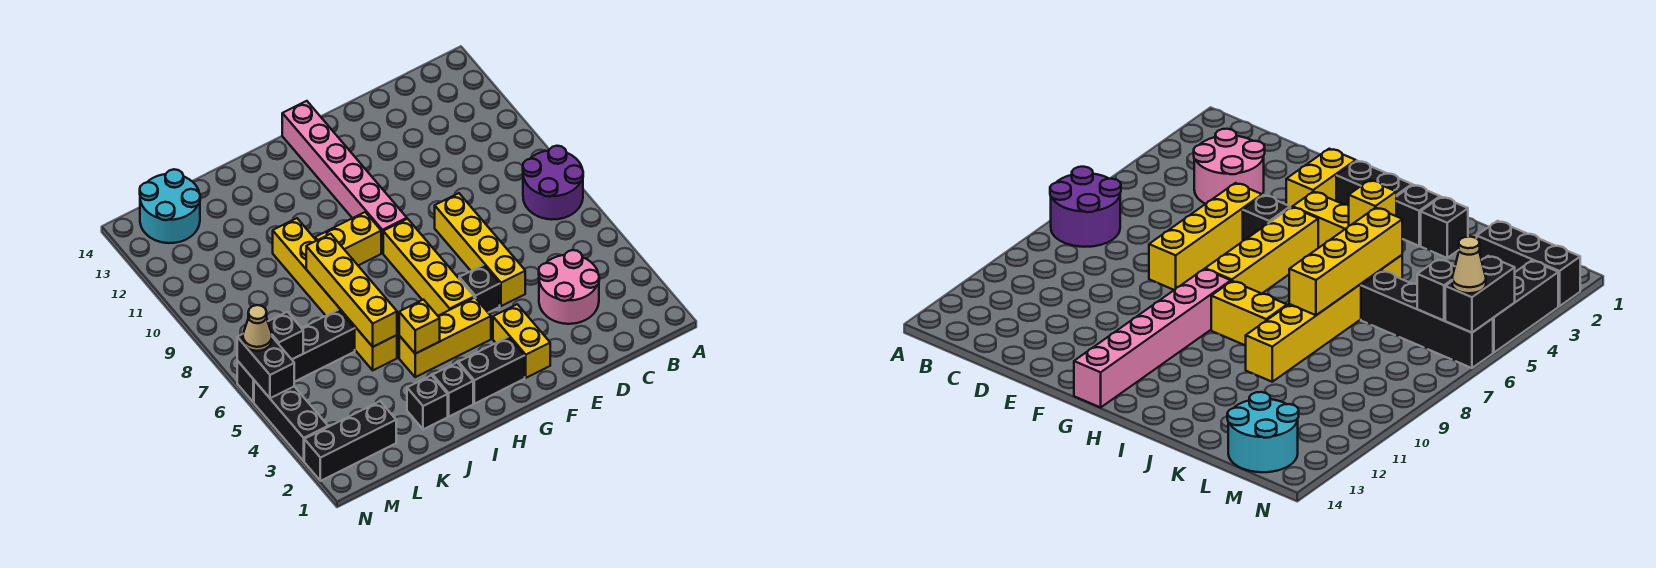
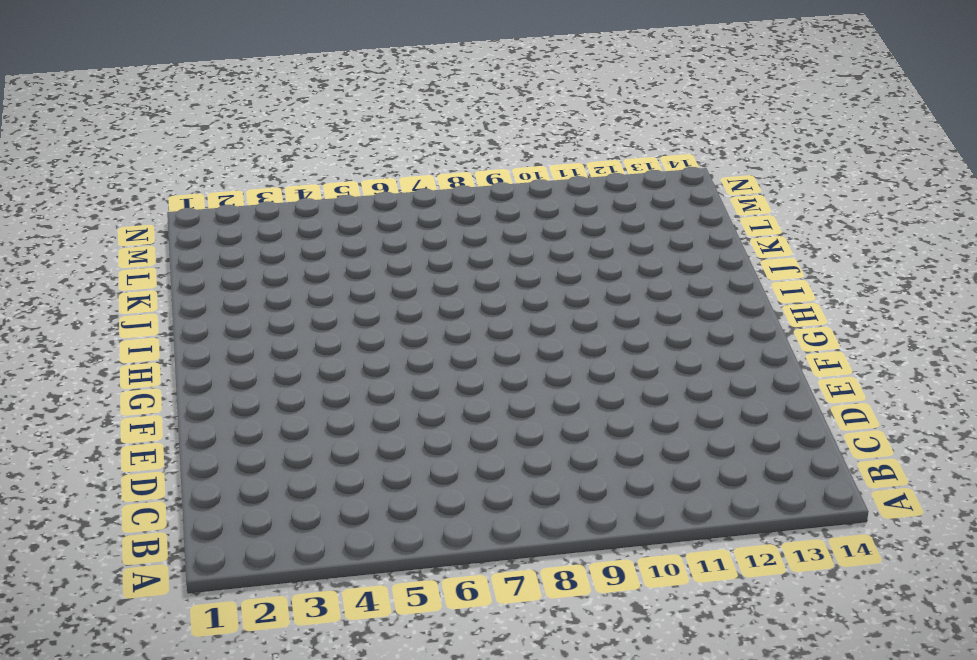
none -> purple round brick A7:B8 level 1
none -> pink round brick C3:D4 level 1
none -> yellow brick E5:E8 level 1

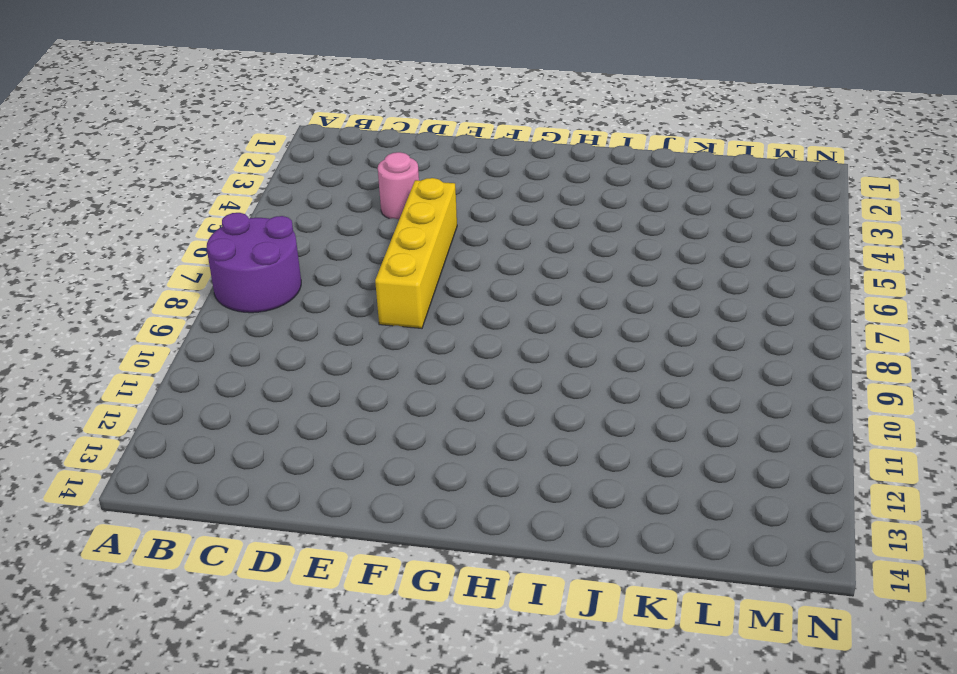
pink round brick D4 level 1 -> pink round brick C3:D4 level 1
none -> yellow brick F2:F3 level 1
none -> black brick F5 level 1
none -> black brick G2:H2 level 1

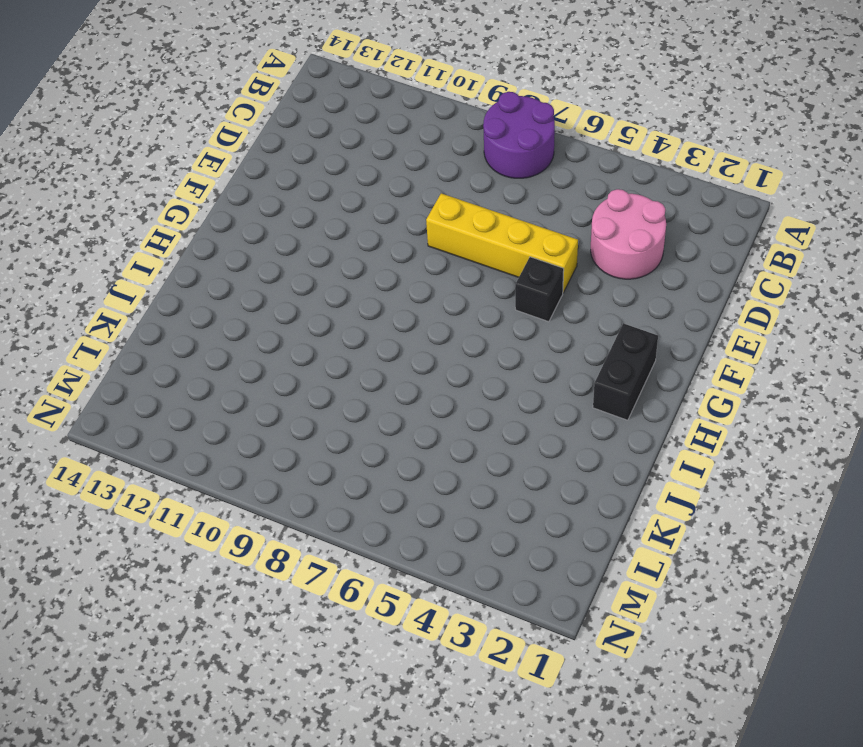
none -> yellow brick F2:F3 level 1
none -> yellow brick G4:I4 level 1
none -> yellow brick G5:G8 level 1

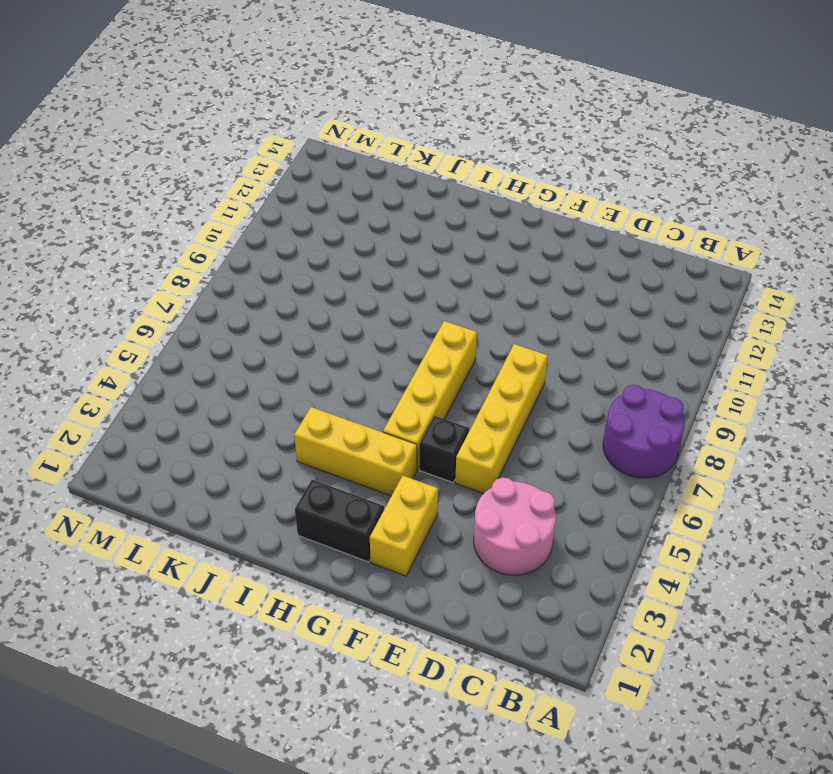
none -> pink brick G9:G14 level 1
none -> yellow brick H9:I9 level 1
none -> black brick I2 level 1

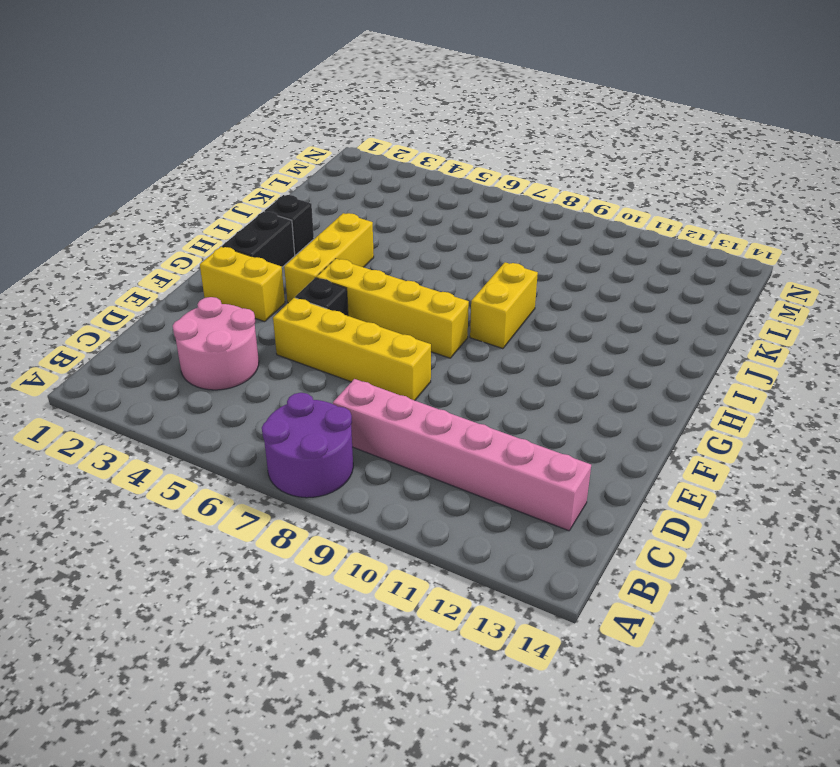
pink brick C8:C13 level 1 -> pink brick G9:G14 level 1
none -> black brick J2 level 1
none -> yellow brick J5:J10 level 1
none -> black brick K6:N6 level 1

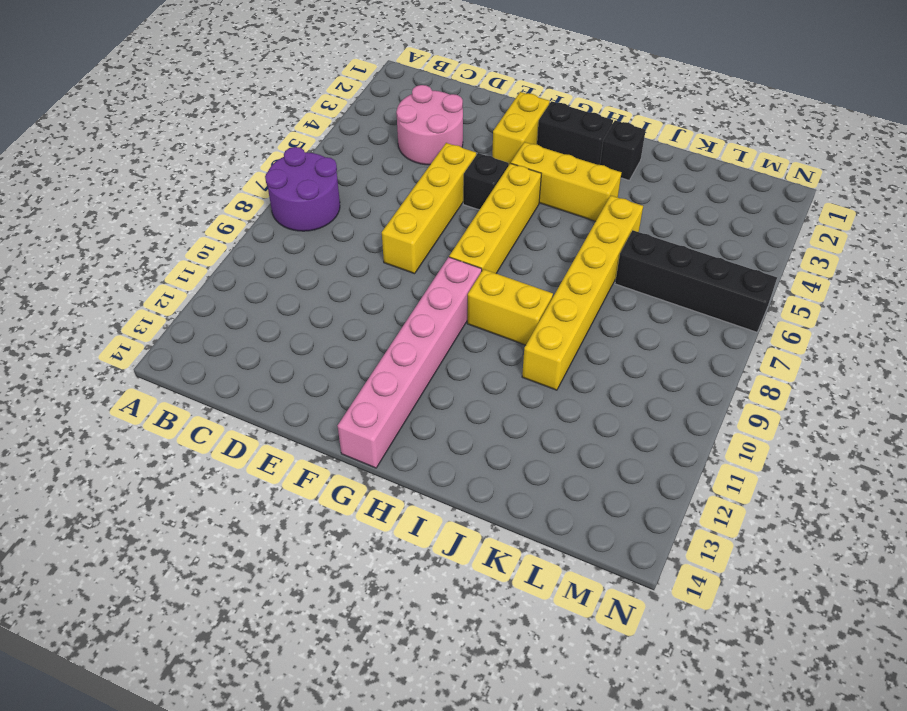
none -> black brick J2 level 1
none -> black brick L2:N2 level 1
none -> cyan round brick L13:M14 level 1

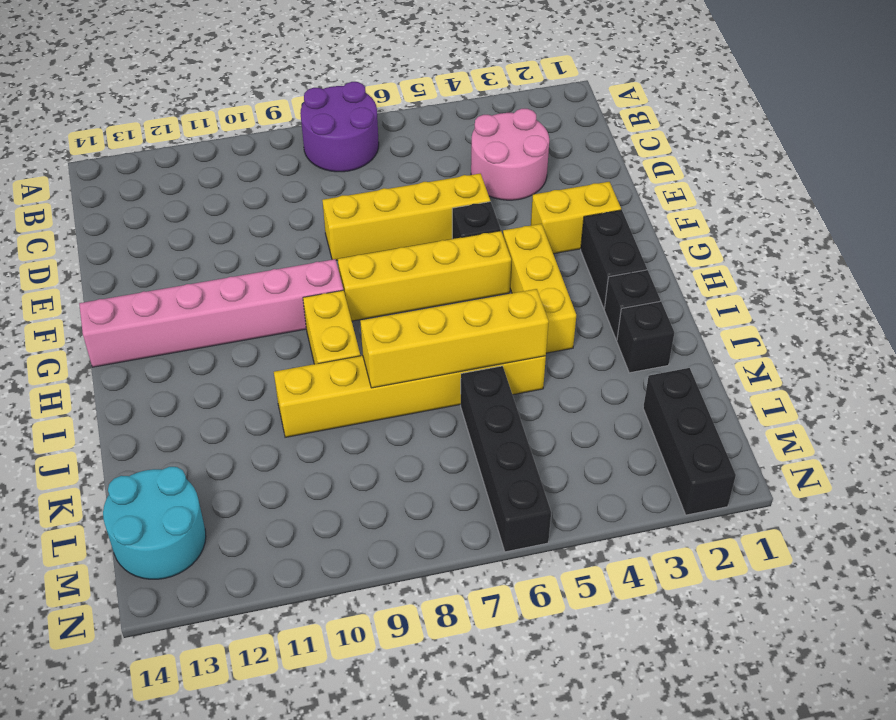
none -> black brick N3:N5 level 1
none -> yellow brick I4 level 2
none -> black brick M6 level 2

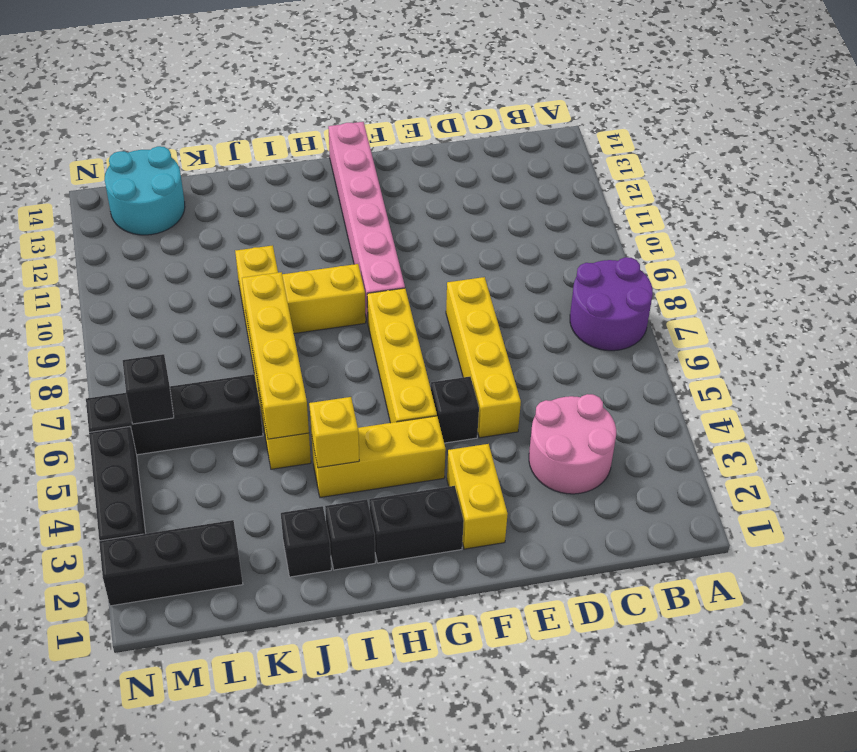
none -> black brick N5:N6 level 2
none -> tan cone N6 level 3

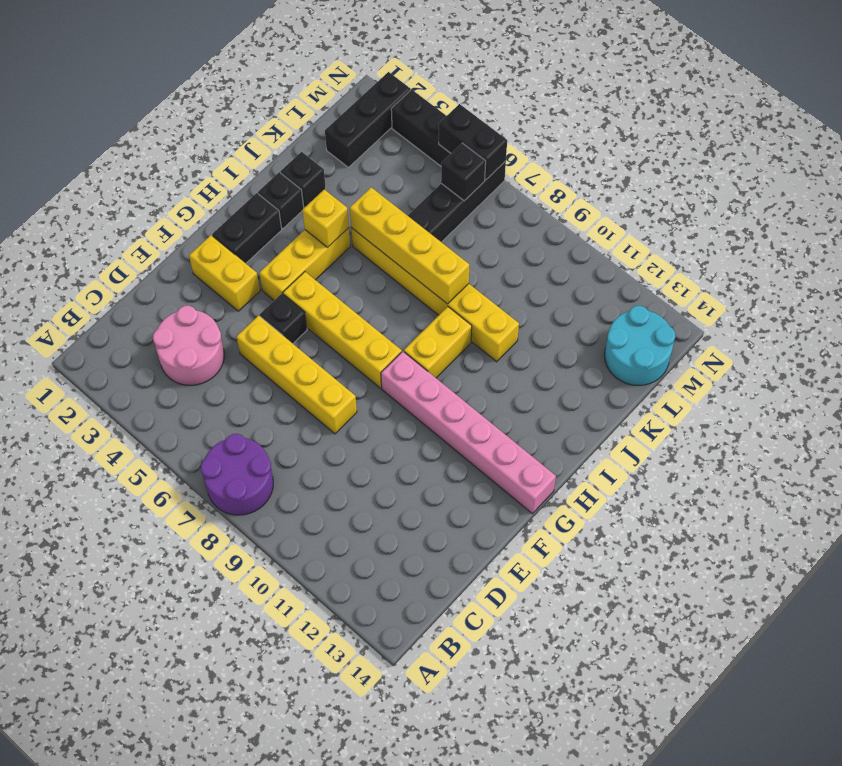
none -> tan cone N6 level 3

